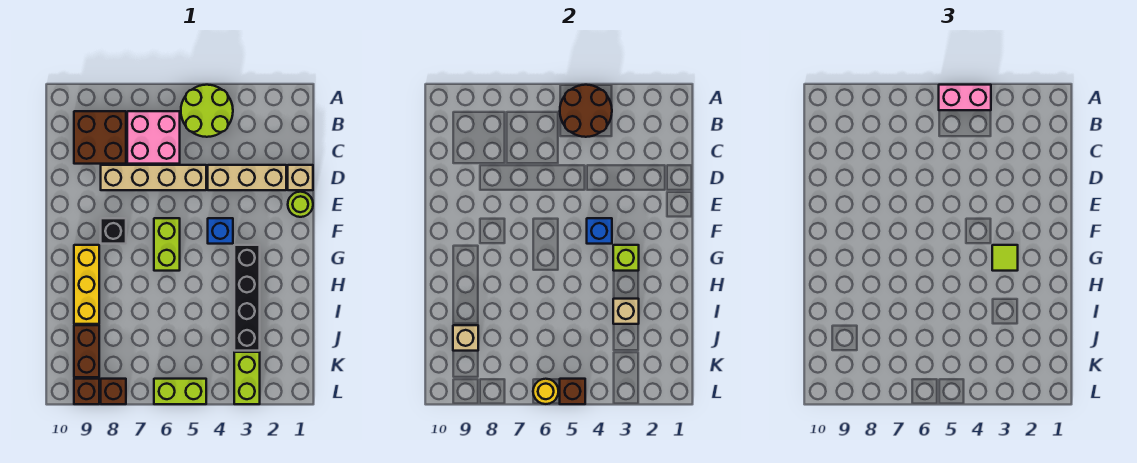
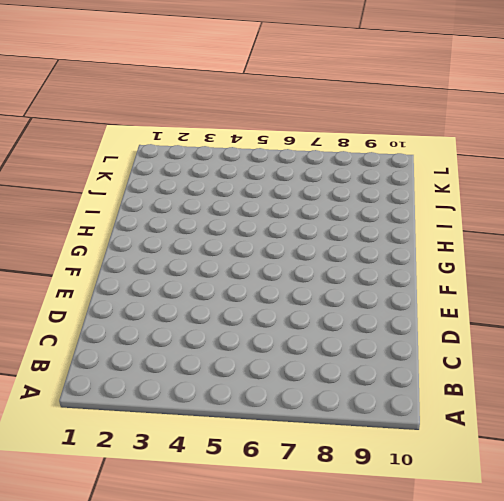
none -> lime round brick A4:B5 level 1
none -> pink brick B6:C7 level 1
none -> brown brick B8:C9 level 1

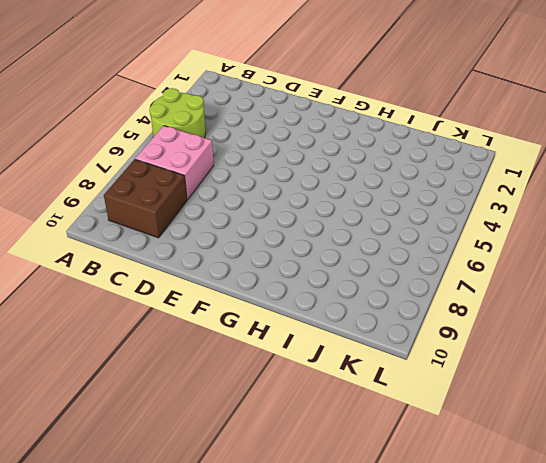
none -> tan brick D1 level 1
none -> tan brick D2:D4 level 1
none -> tan brick D5:D8 level 1

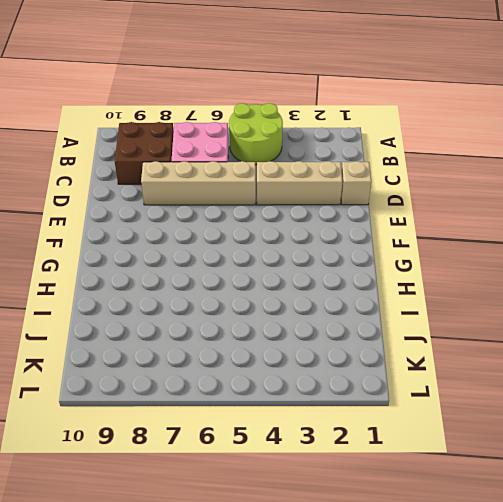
none -> lime round brick E1 level 1
none -> blue brick F4 level 1
none -> lime brick F6:G6 level 1

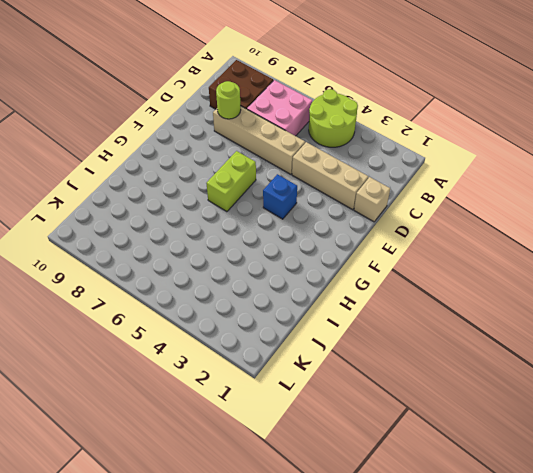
lime round brick D8 level 2 -> lime round brick E1 level 1
none -> black brick F8 level 1
none -> black brick G3:J3 level 1
none -> yellow brick G9:I9 level 1

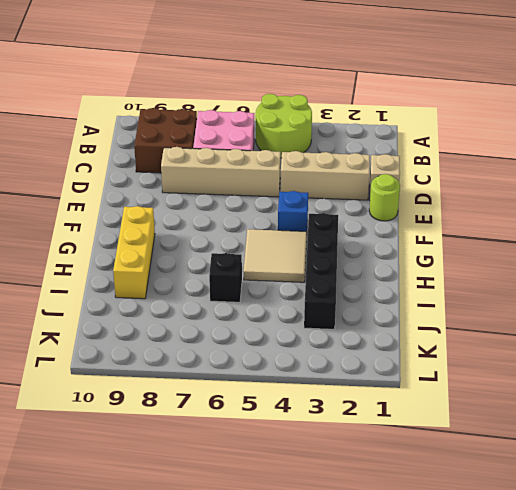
tan tile G4:H5 level 1 -> none
black brick I6 level 1 -> black brick F8 level 1
none -> lime brick F6:G6 level 1
none -> brown brick J9:K9 level 1
none -> lime brick K3:L3 level 1

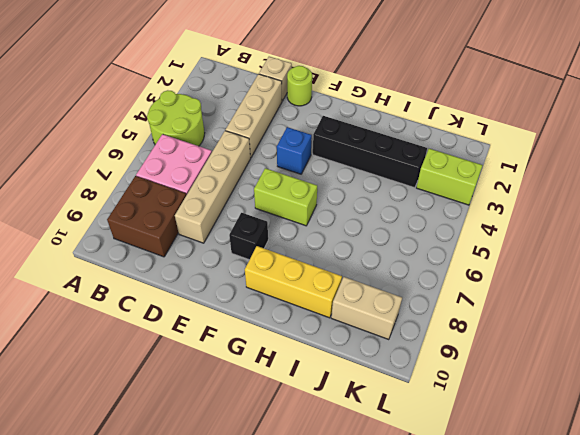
tan brick J9:K9 level 1 -> brown brick J9:K9 level 1
none -> lime brick L5:L6 level 1
none -> brown brick L8 level 1
none -> brown brick L9 level 1

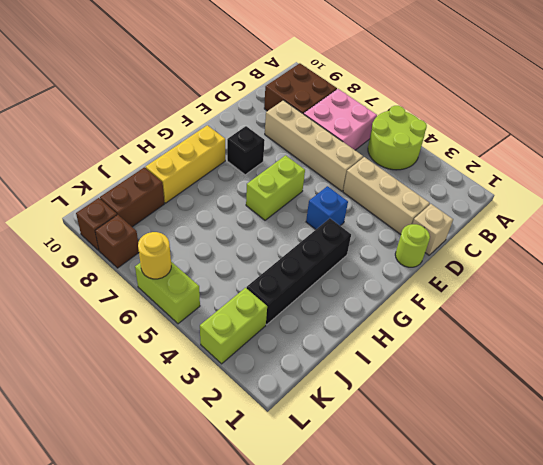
none -> brown round brick A4:B5 level 2
none -> blue brick F4 level 2
none -> lime brick G3 level 2

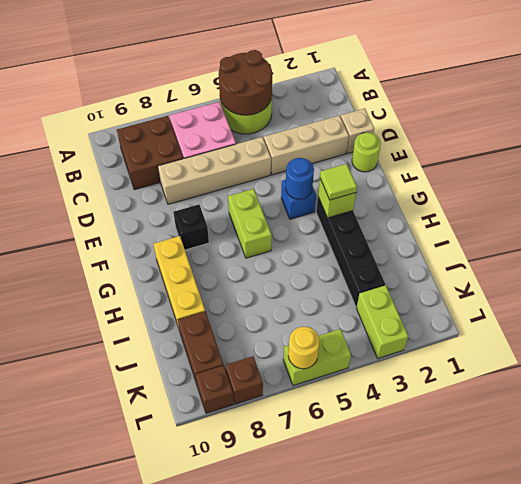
blue round brick F4 level 2 -> blue brick F4 level 2
none -> tan brick I3 level 2
none -> tan brick J9 level 2
none -> brown brick L5 level 2

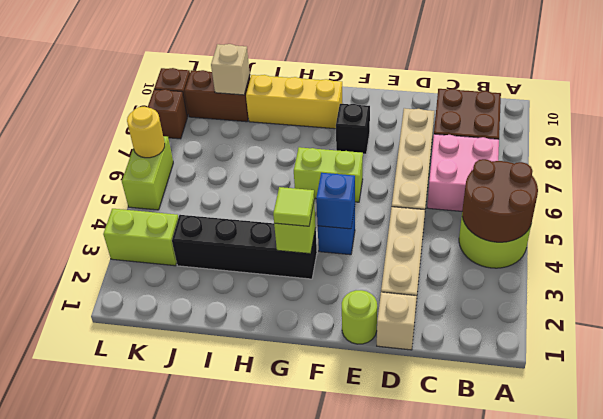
none -> tan brick I3 level 2
none -> brown brick L5 level 2
none -> pink brick A4:A5 level 3

